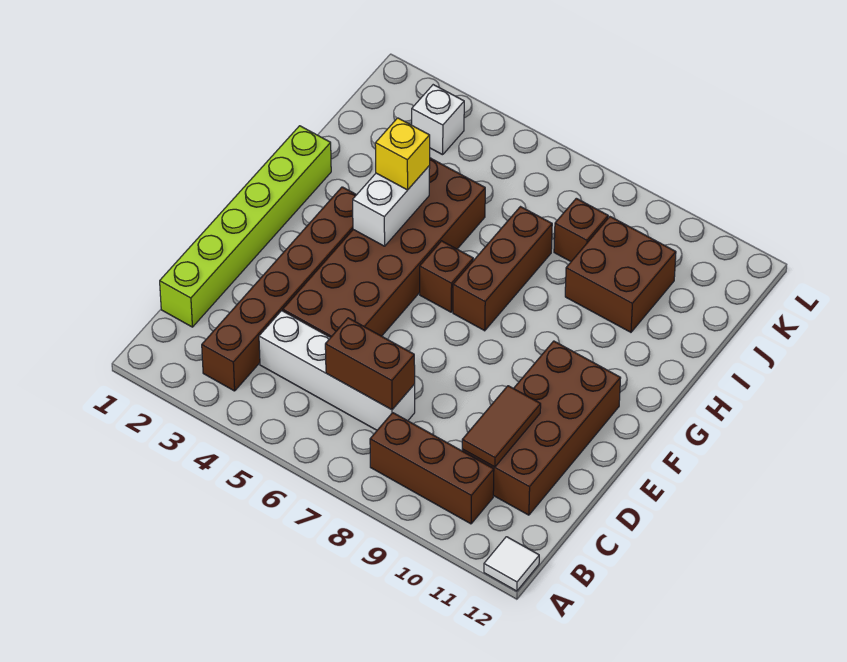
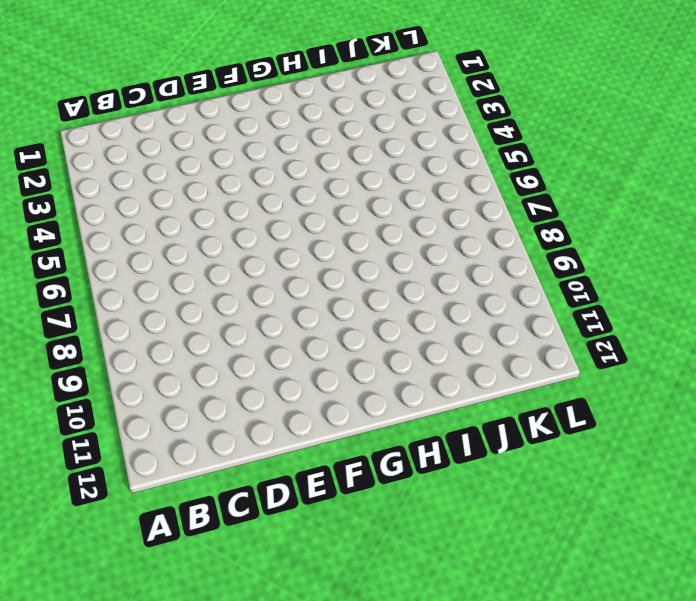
none -> white tile A12 level 1
none -> brown brick B3:G3 level 1
none -> brown brick B8:B10 level 1

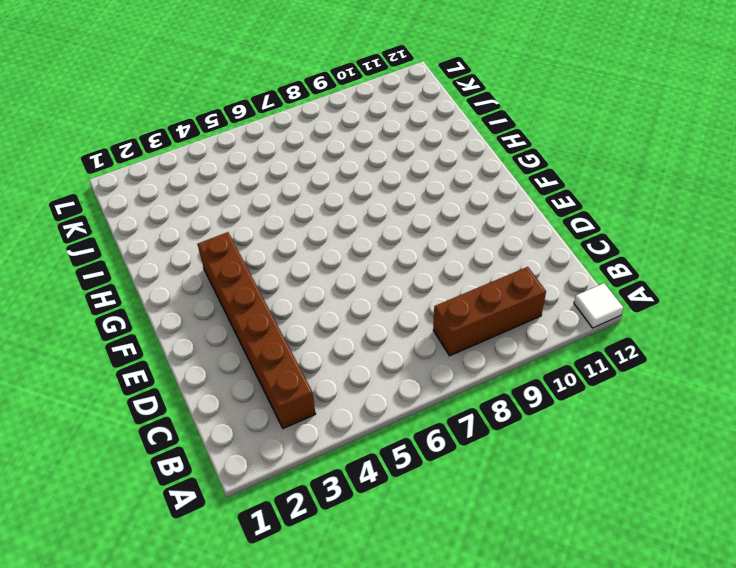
none -> lime brick C1:H1 level 1
none -> white brick C4:C7 level 1
none -> brown brick C10:F11 level 1

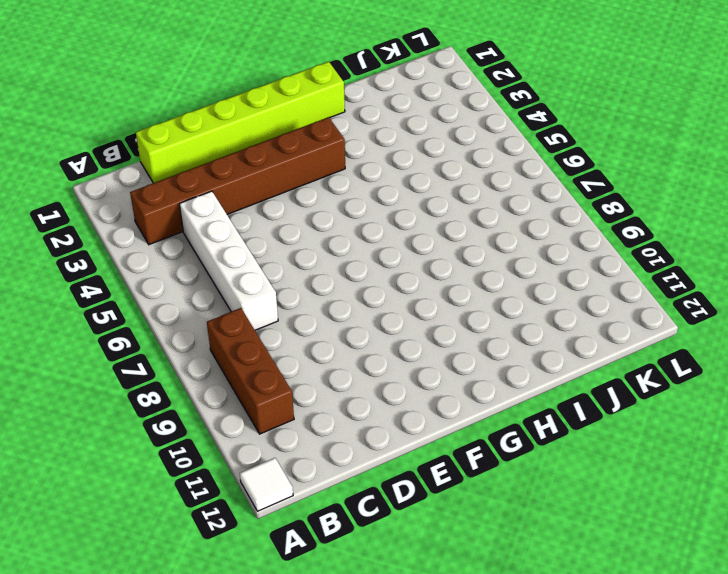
none -> brown brick C10:F11 level 1
none -> brown brick D4:I5 level 1
none -> brown brick G6 level 1

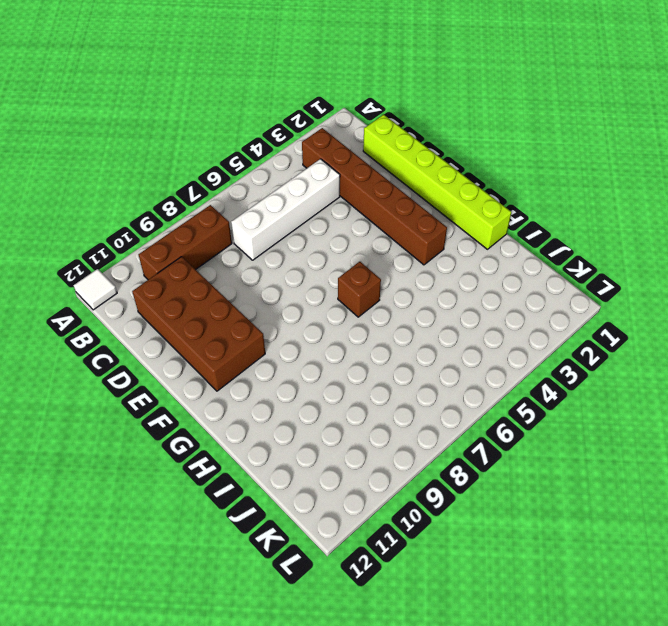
none -> brown brick D4:I5 level 1
none -> brown brick G7:I7 level 1
none -> brown brick I9:J10 level 1

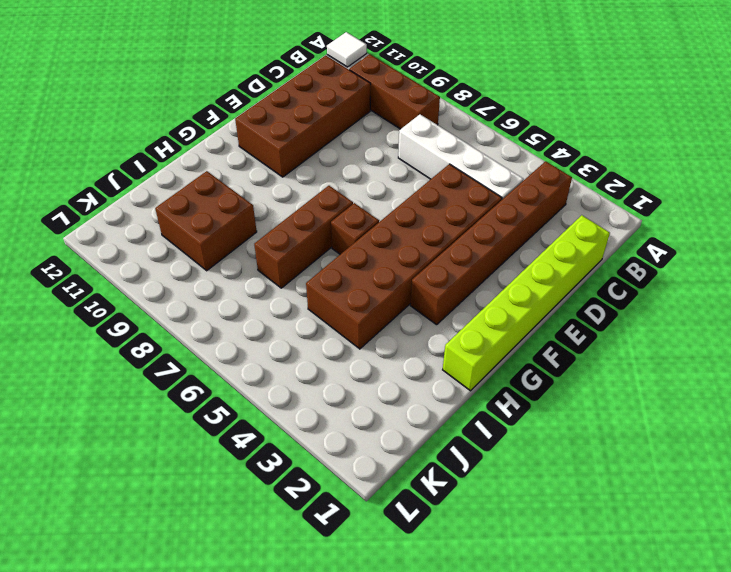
none -> brown brick J8 level 1
none -> white brick K3 level 1
none -> brown brick C6:C7 level 2

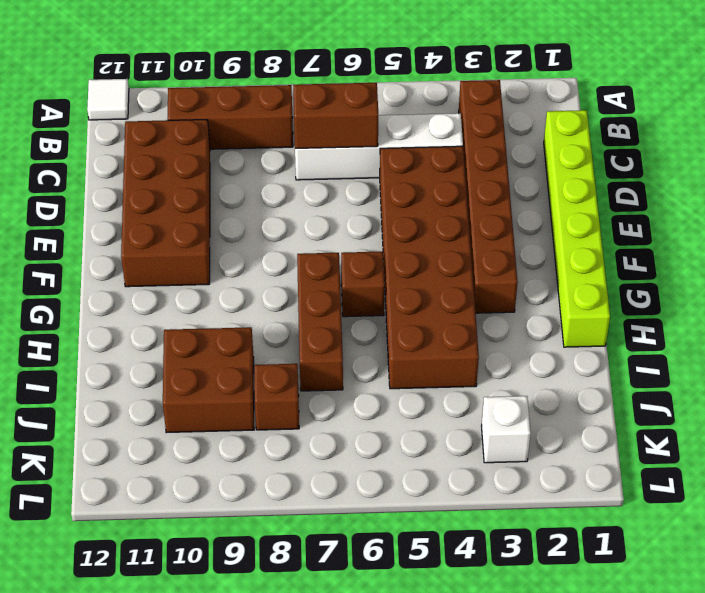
none -> brown tile C10:D10 level 2
none -> white brick G4:H4 level 2
none -> yellow brick H4 level 3

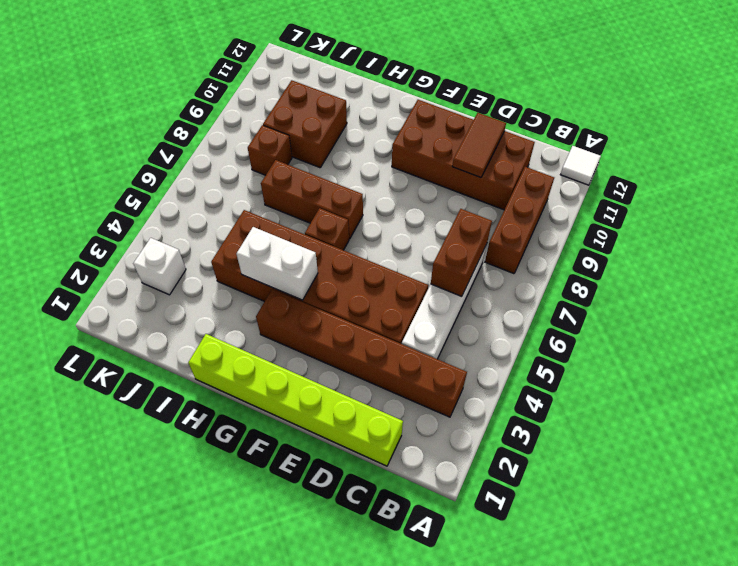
brown tile D10:D11 level 2 -> brown tile C10:D10 level 2
none -> yellow brick H4 level 3

